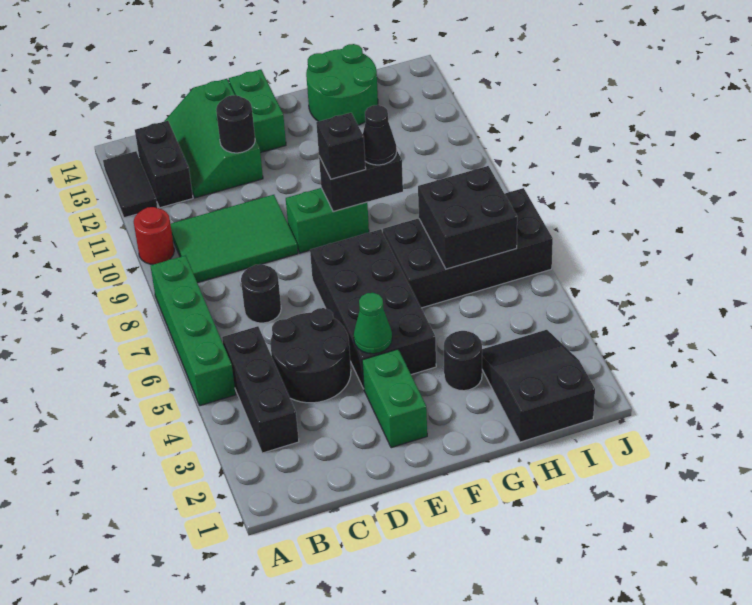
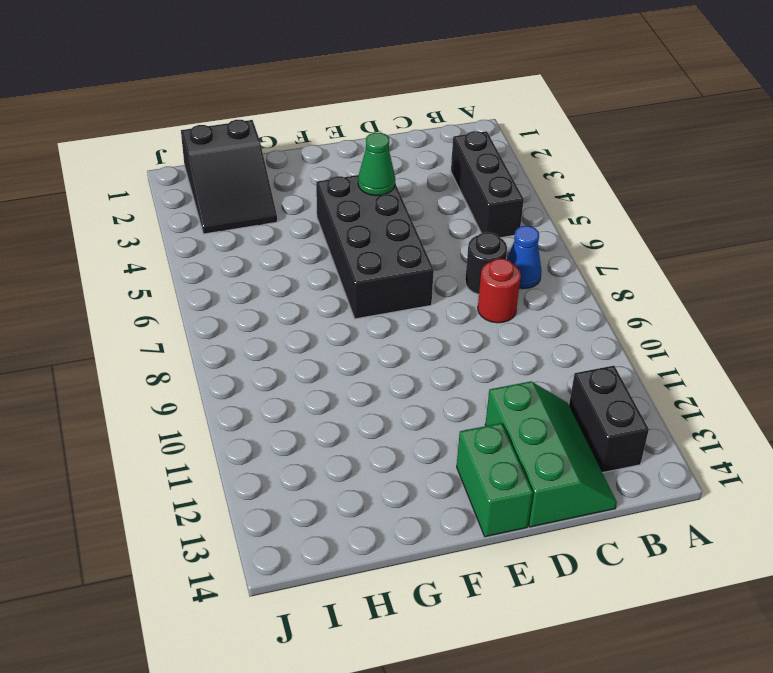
blue cone B7 level 1 -> none
red round brick C8 level 1 -> red round brick A10 level 1
none -> green brick A5:A8 level 1
none -> black tile A12:A13 level 1
none -> green tile B9:D10 level 1

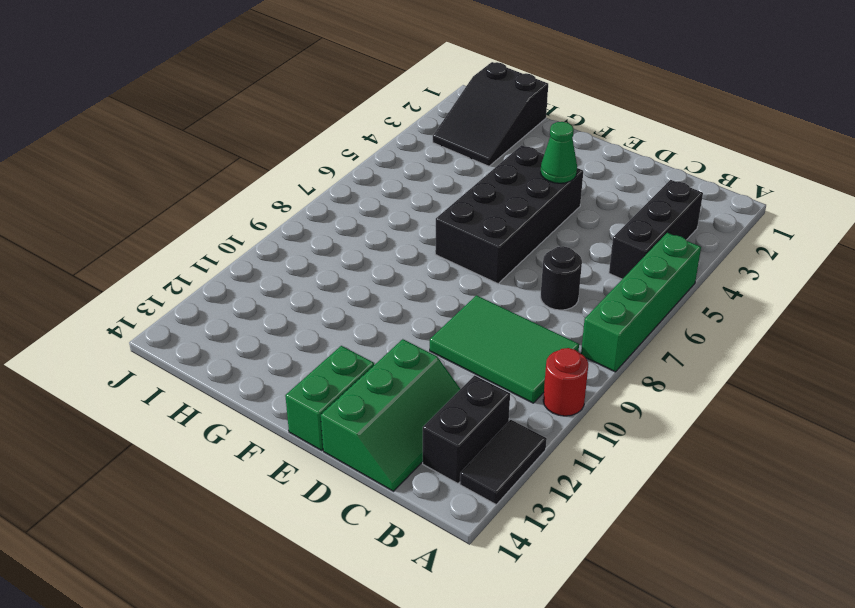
none -> black round brick C4:D5 level 1
none -> green brick E2:E3 level 1
none -> green brick E9:F9 level 1

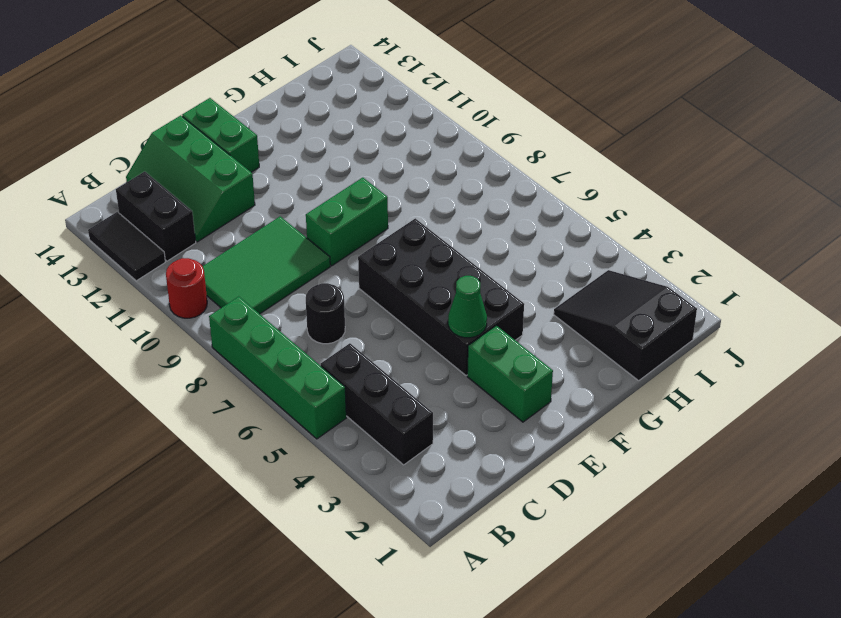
none -> black round brick C4:D5 level 1
none -> black round brick G3 level 1
none -> black brick G6:J7 level 1

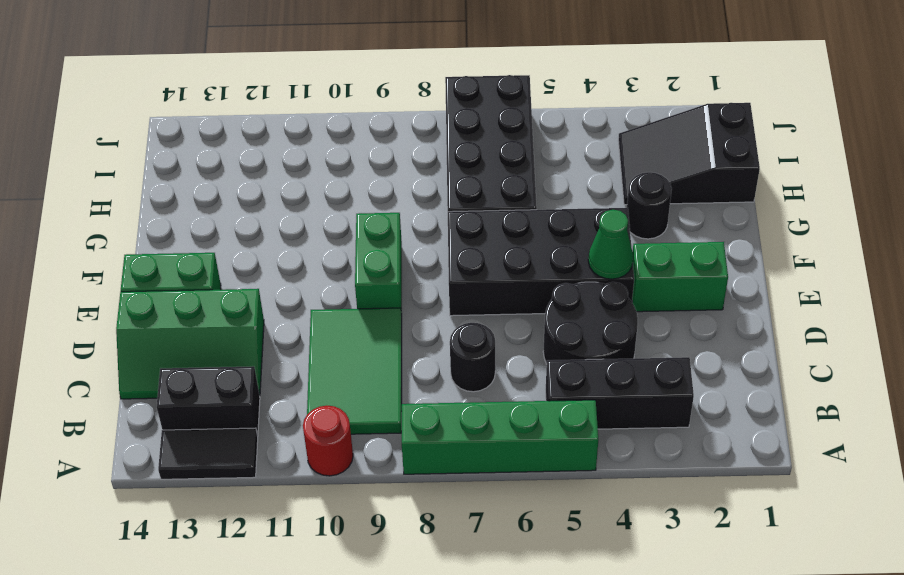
none -> green round brick G13:H14 level 1
none -> black round brick D12 level 2
none -> black brick F9:G9 level 2

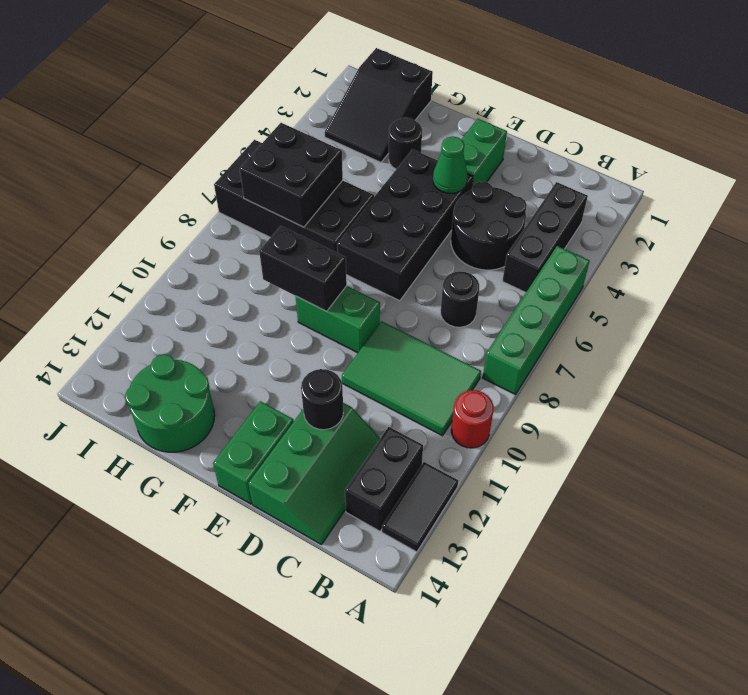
none -> black brick F9 level 3
none -> black cone G9 level 3

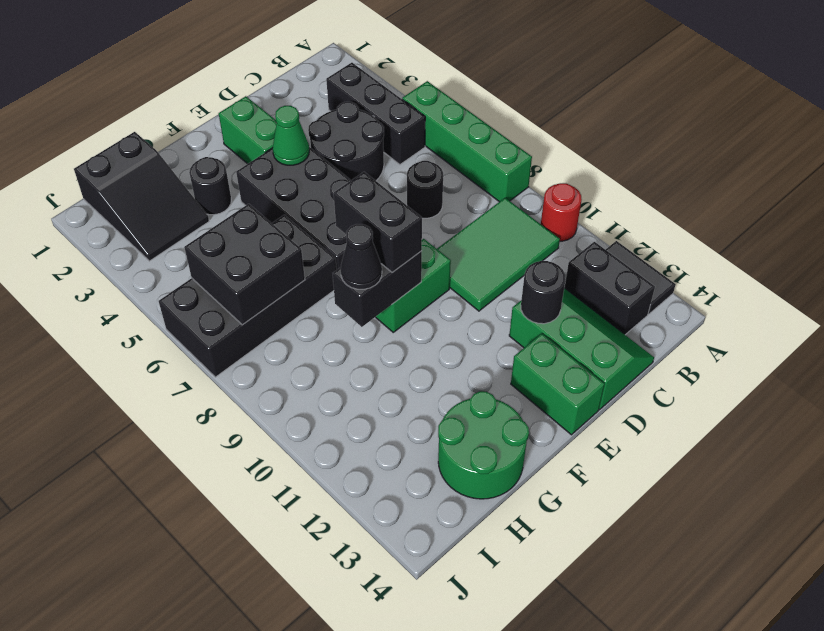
black brick F8:F9 level 3 -> black brick F9 level 3

